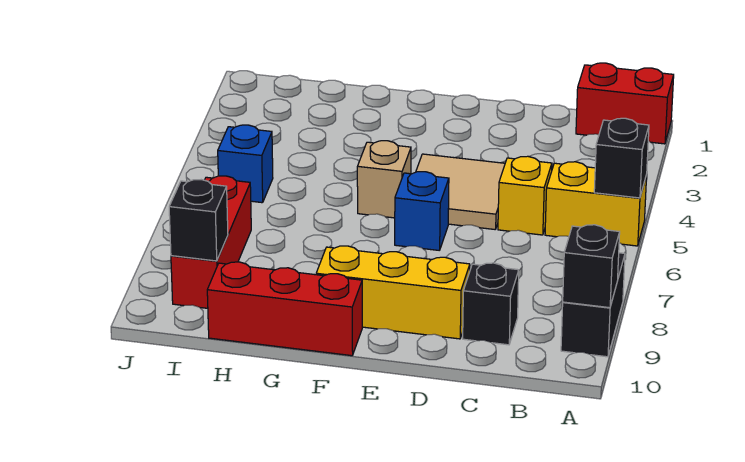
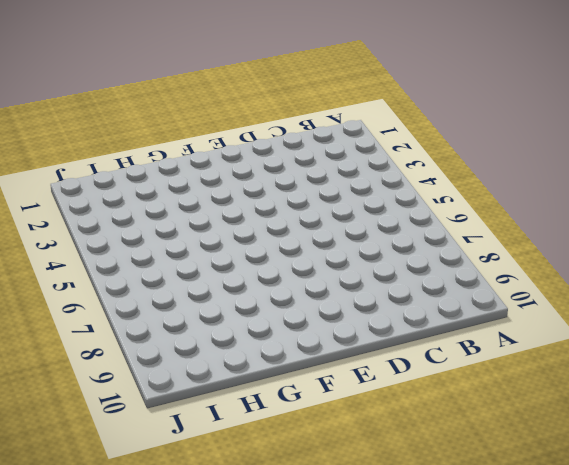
none -> red brick A1:B1 level 1
none -> yellow brick A5:B5 level 1
none -> black brick A8:A9 level 1

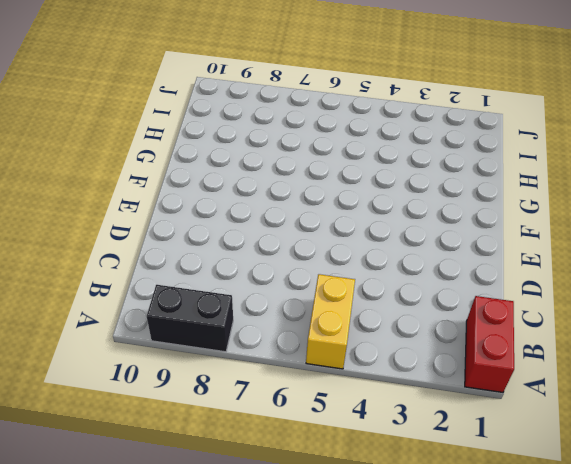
none -> yellow brick C5 level 1
none -> black brick C9 level 1
none -> tan tile D4:E5 level 1

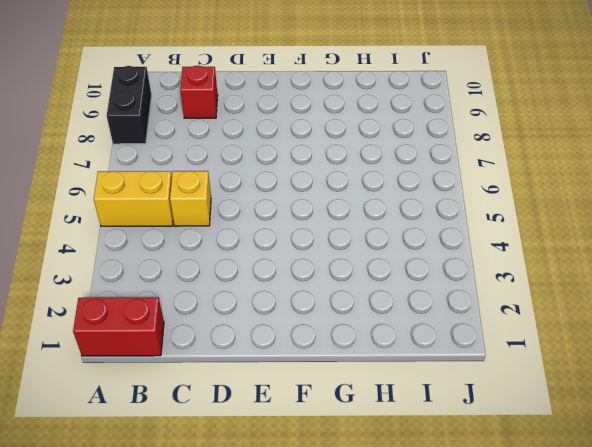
red brick C9 level 1 -> black brick C9 level 1
none -> tan tile D4:E5 level 1
none -> yellow brick D9:F9 level 1
none -> blue brick E6 level 1

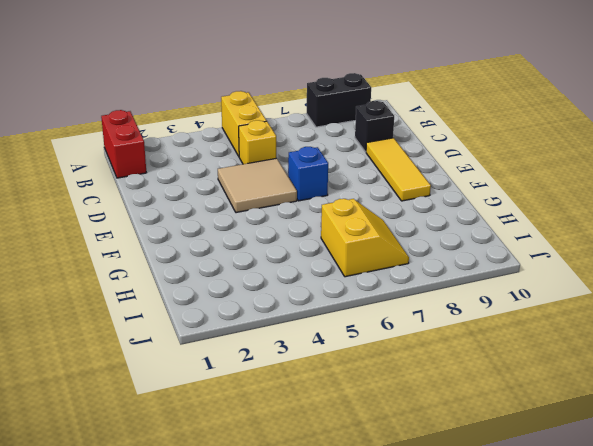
yellow tile D9:F9 level 1 -> yellow brick D9:F9 level 1
yellow slope H6:I7 level 1 top 6 -> red brick I7:I9 level 1
none -> tan brick F5 level 1
none -> red brick F10:H10 level 1
none -> blue brick I5 level 1

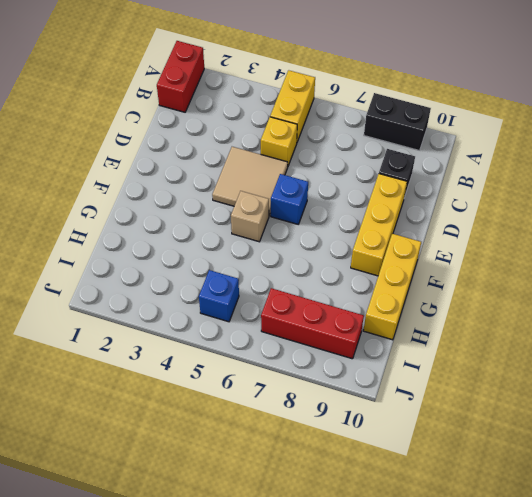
yellow brick F10:H10 level 1 -> red brick F10:H10 level 1
none -> black brick A5 level 2
none -> black brick A9 level 2
none -> black brick I9 level 2

